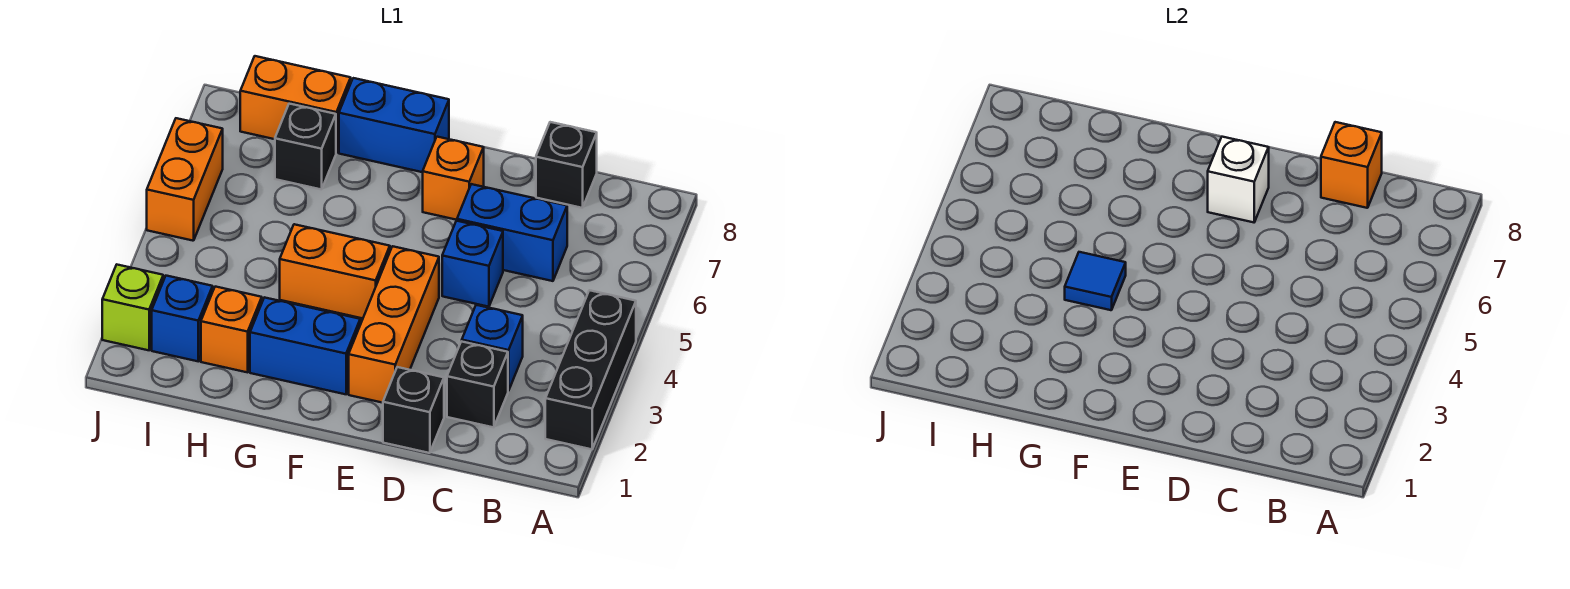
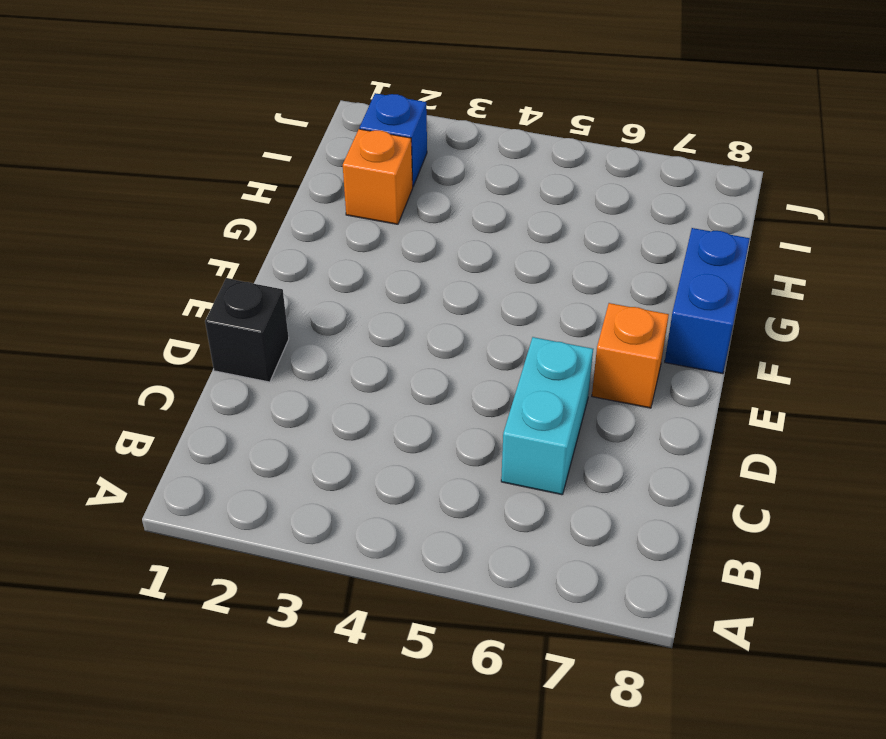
cyan brick C6:D6 level 1 -> blue brick C6:D6 level 1
none -> black brick A2:A4 level 1
none -> black brick C2 level 1
none -> blue brick C3 level 1

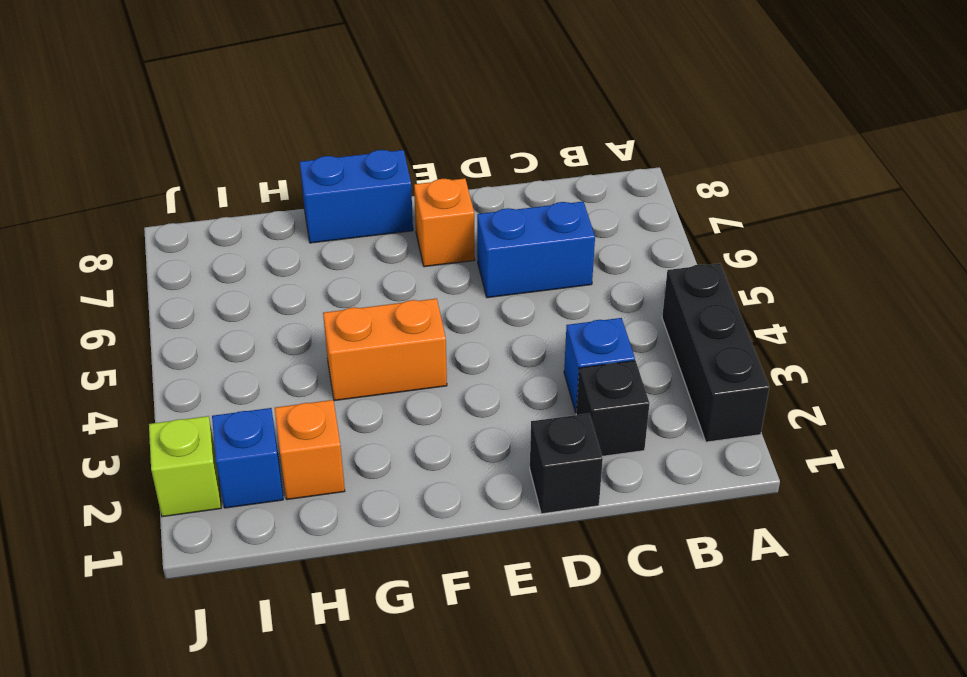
none -> black brick C8 level 1
none -> blue brick D5 level 1
none -> orange brick E2:E4 level 1

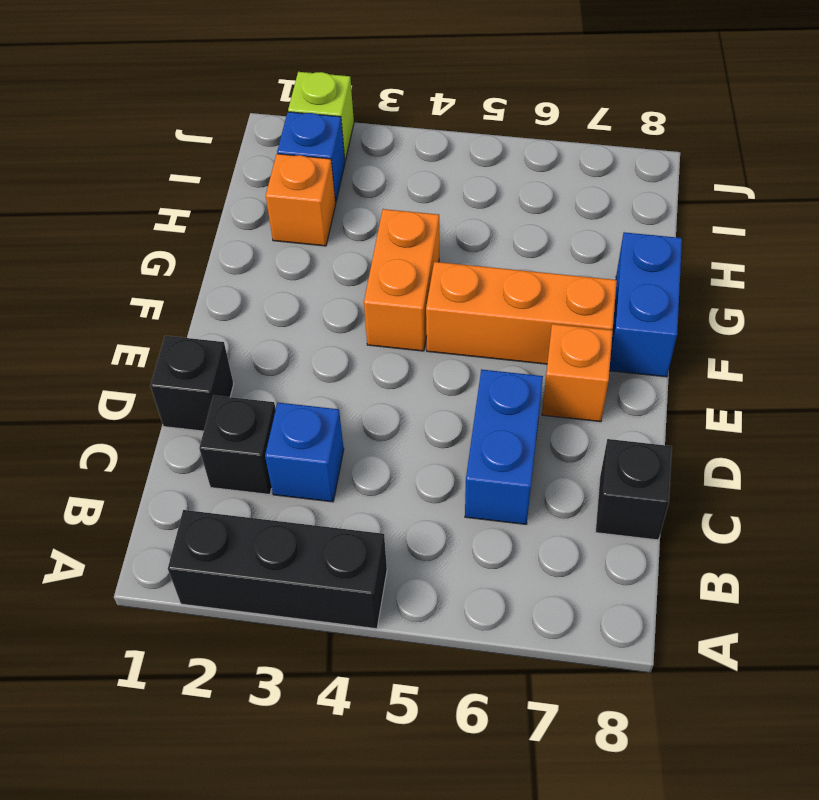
orange brick F5:F7 level 1 -> orange brick E2:E4 level 1
none -> blue brick D5 level 1
none -> blue brick F2:G2 level 1
none -> black brick H7 level 1

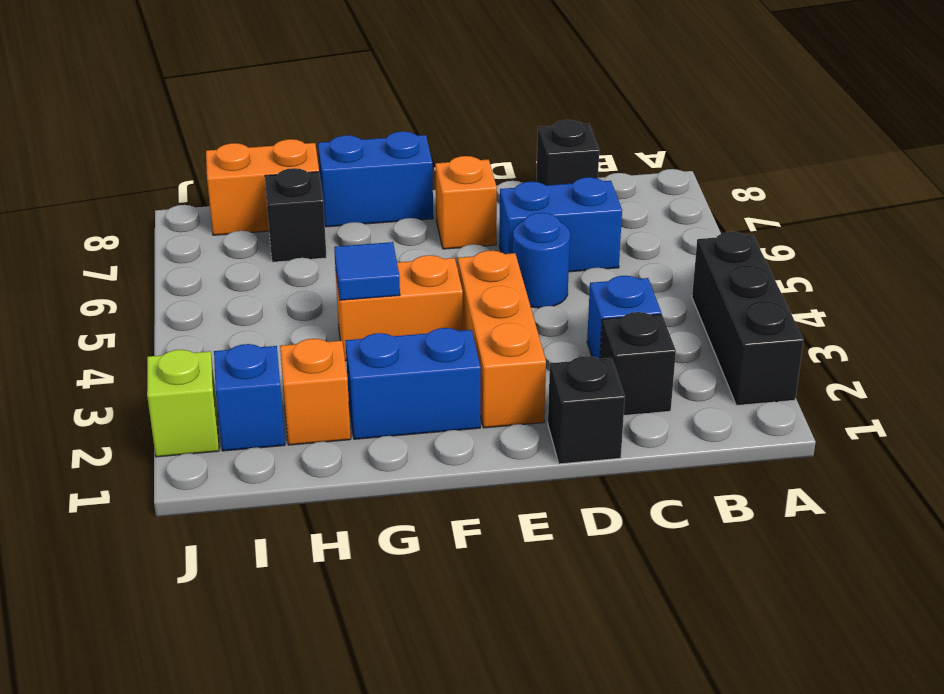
blue round brick D5 level 1 -> blue brick D5 level 1
none -> orange brick J5:J6 level 1
none -> orange brick C8 level 2
none -> white brick E7 level 2

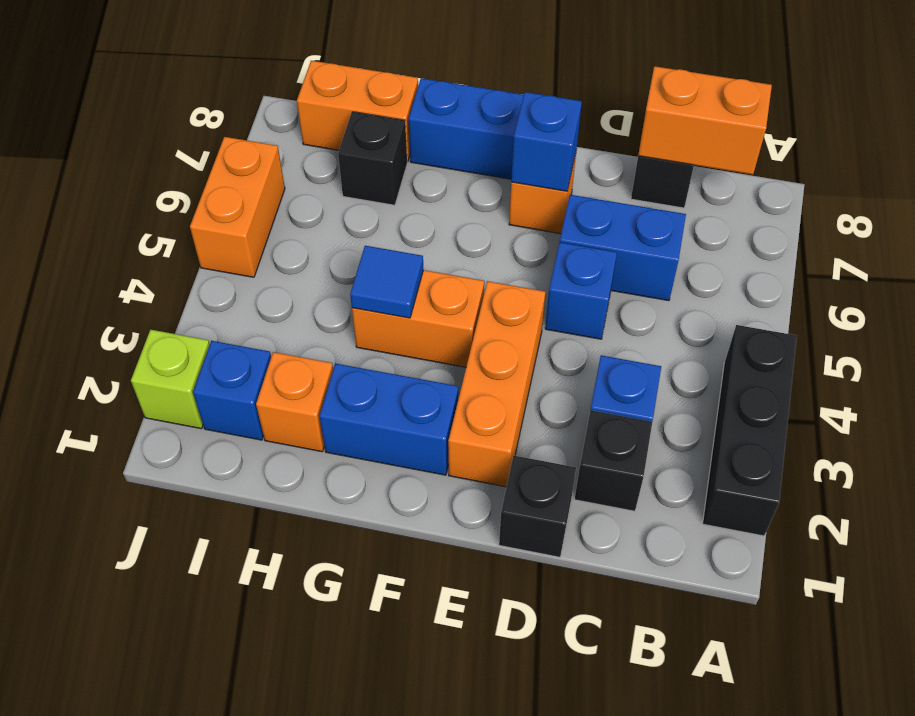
orange brick B8:C8 level 2 -> orange brick C8 level 2
blue brick E7 level 2 -> white brick E7 level 2

